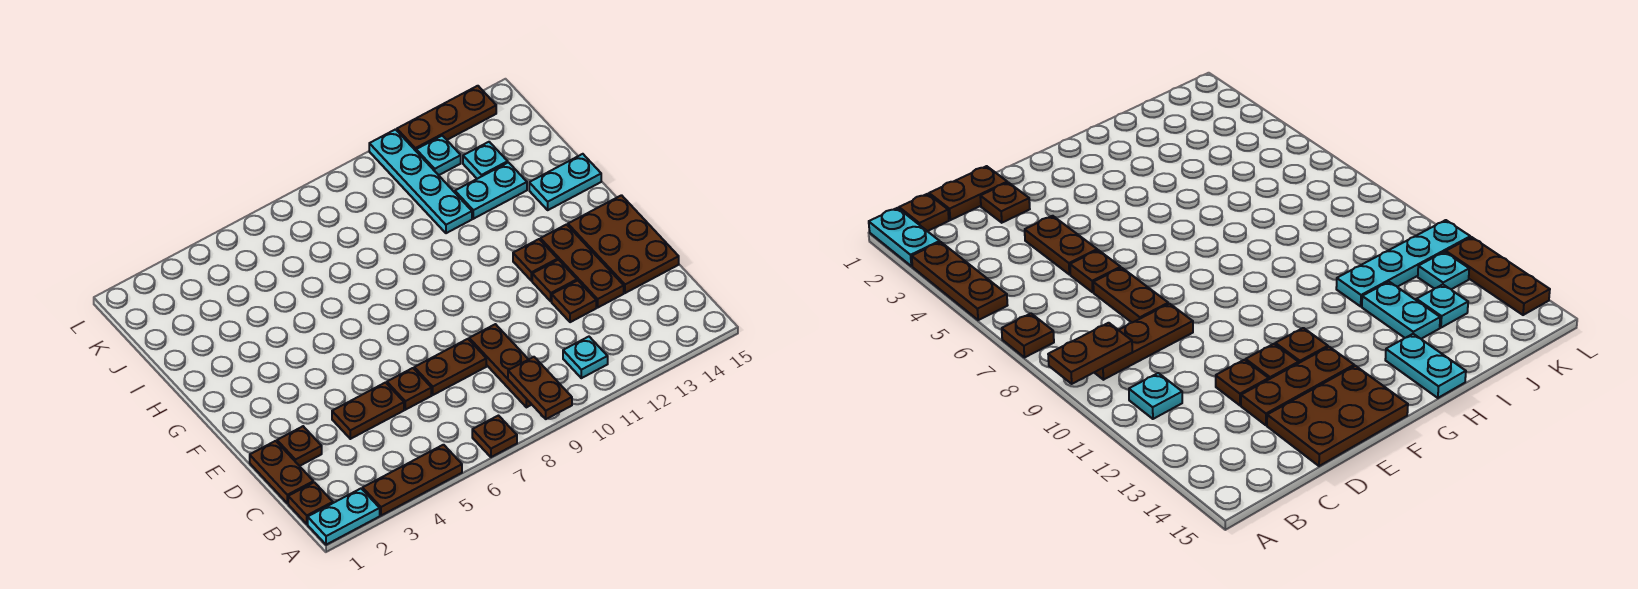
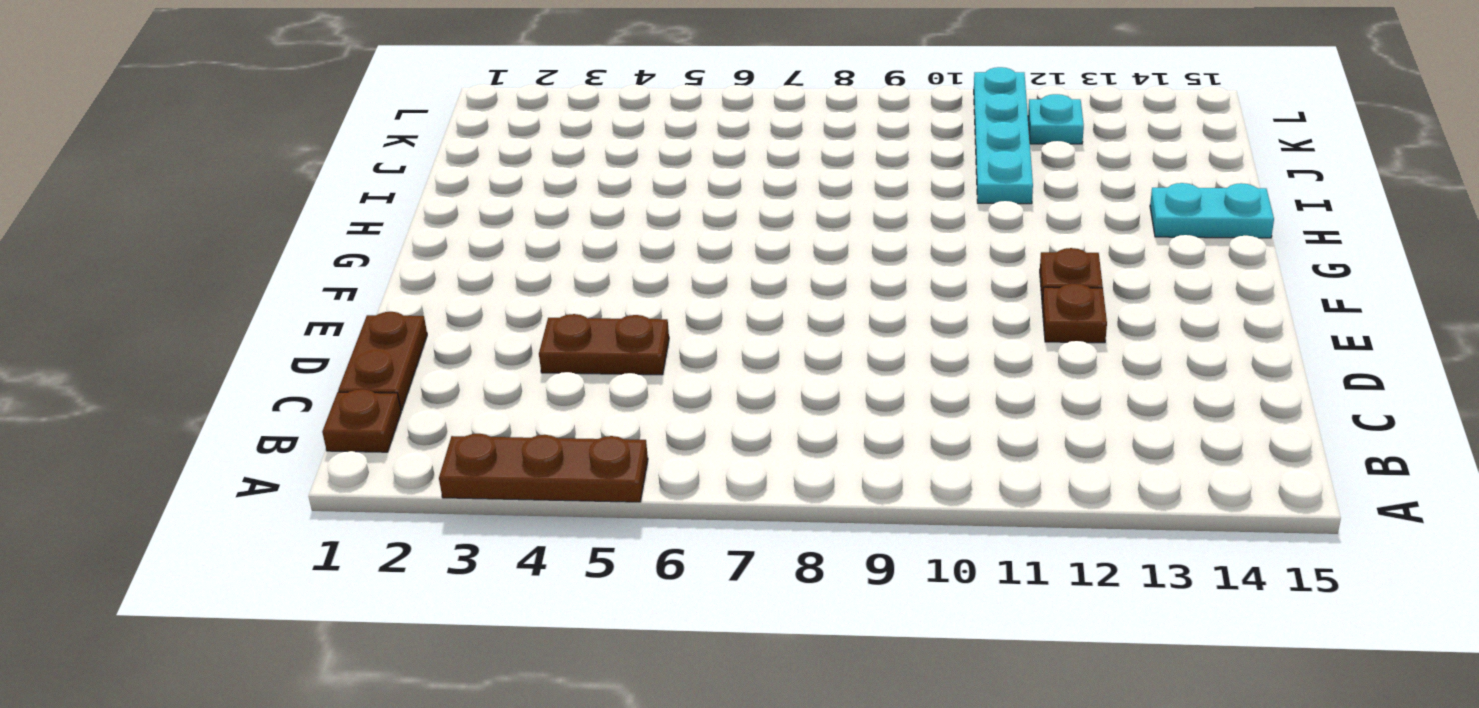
none -> cyan plate A1:A2 level 1
none -> brown plate A7 level 1
none -> brown plate B9:D9 level 1

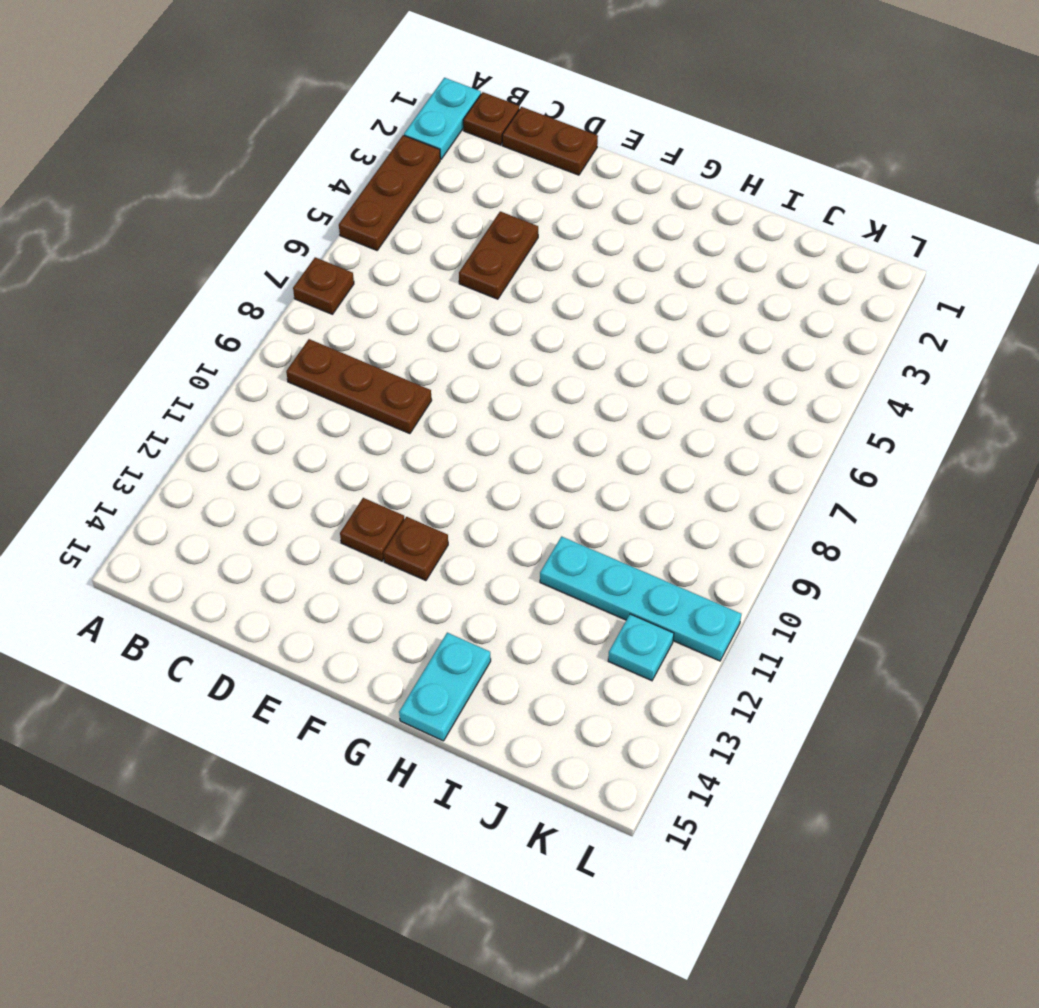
none -> cyan plate B11 level 1
none -> brown plate D2 level 1
none -> brown plate D6 level 1

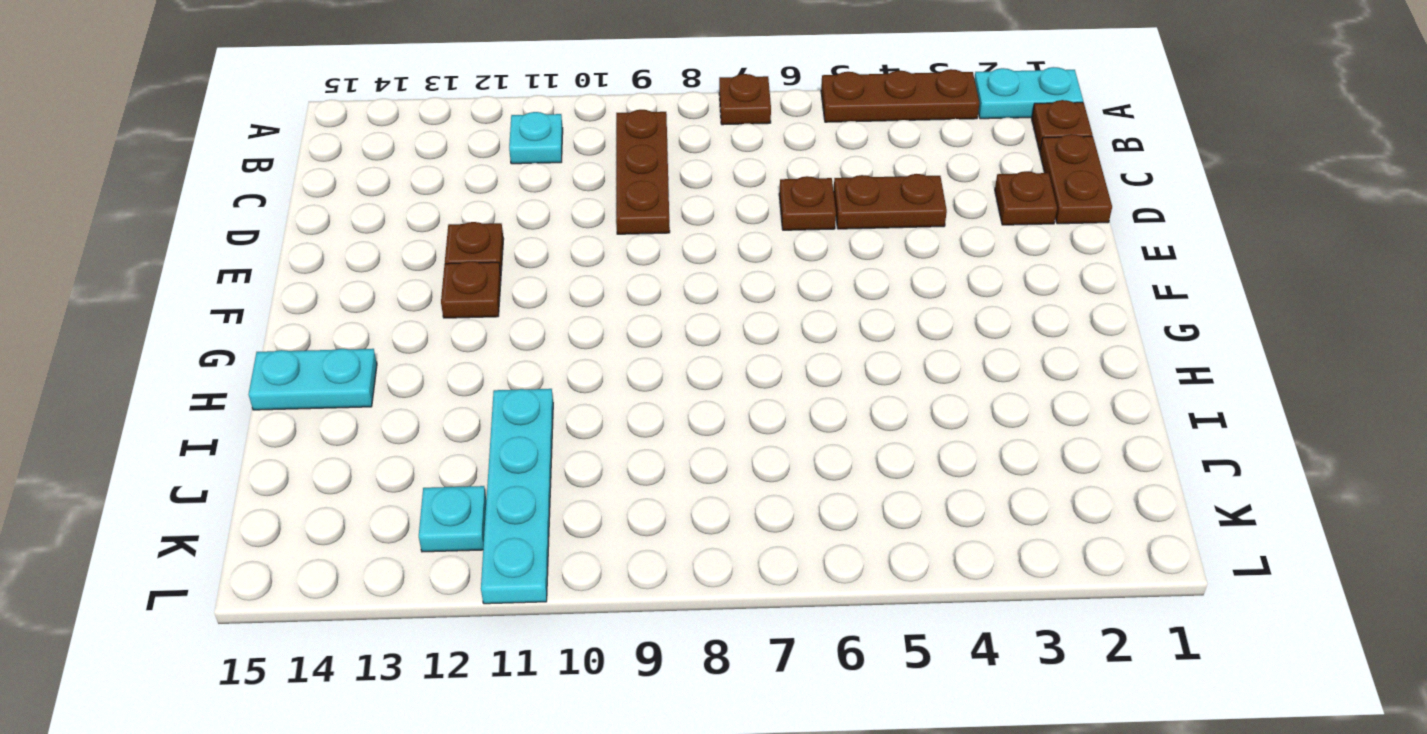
none -> brown plate D7:D8 level 1
none -> brown plate D12 level 1
none -> brown plate D13:F13 level 1

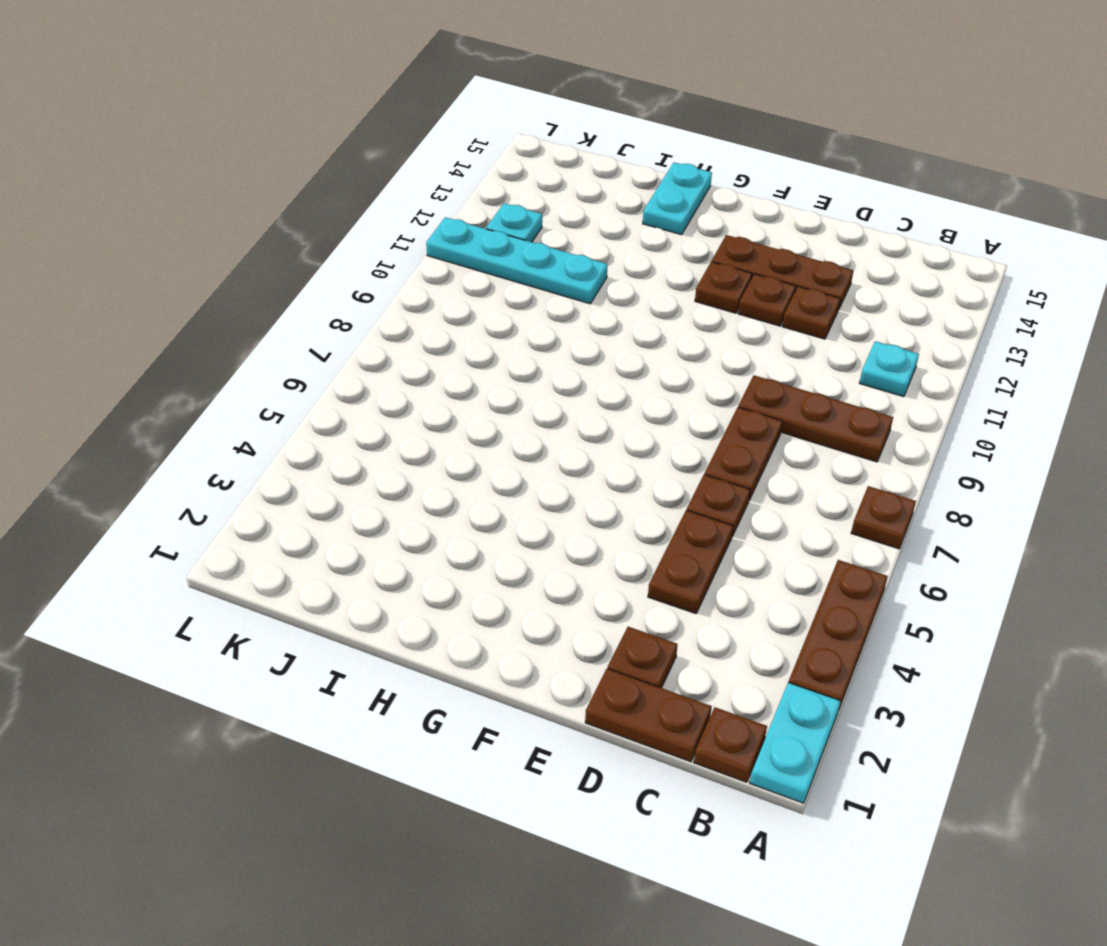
none -> brown plate D14:F15 level 1
none -> cyan plate I12:I13 level 1
none -> cyan plate J13 level 1

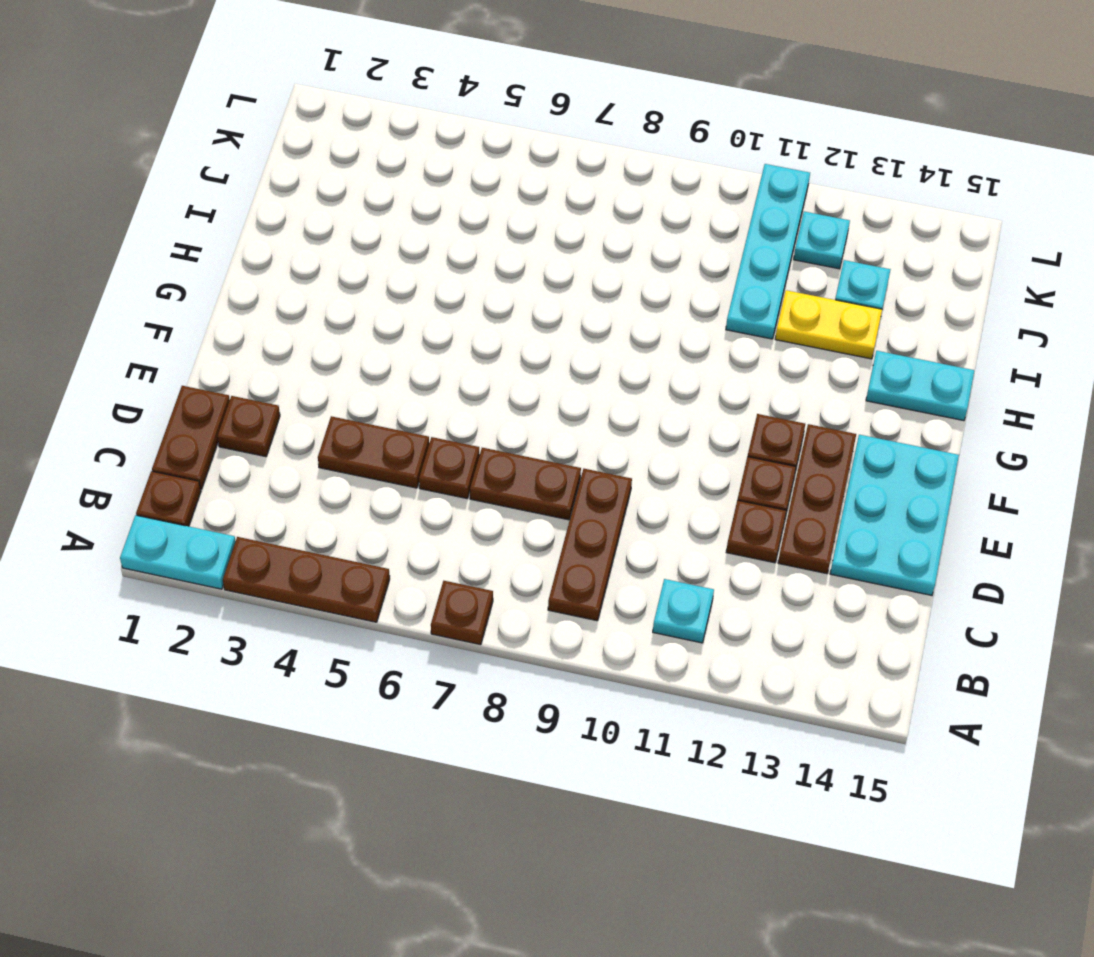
cyan plate D14:F15 level 1 -> brown plate D14:F15 level 1
yellow plate I12:I13 level 1 -> cyan plate I12:I13 level 1
none -> brown plate L12:L14 level 1
none -> brown plate A9:B9 level 2

